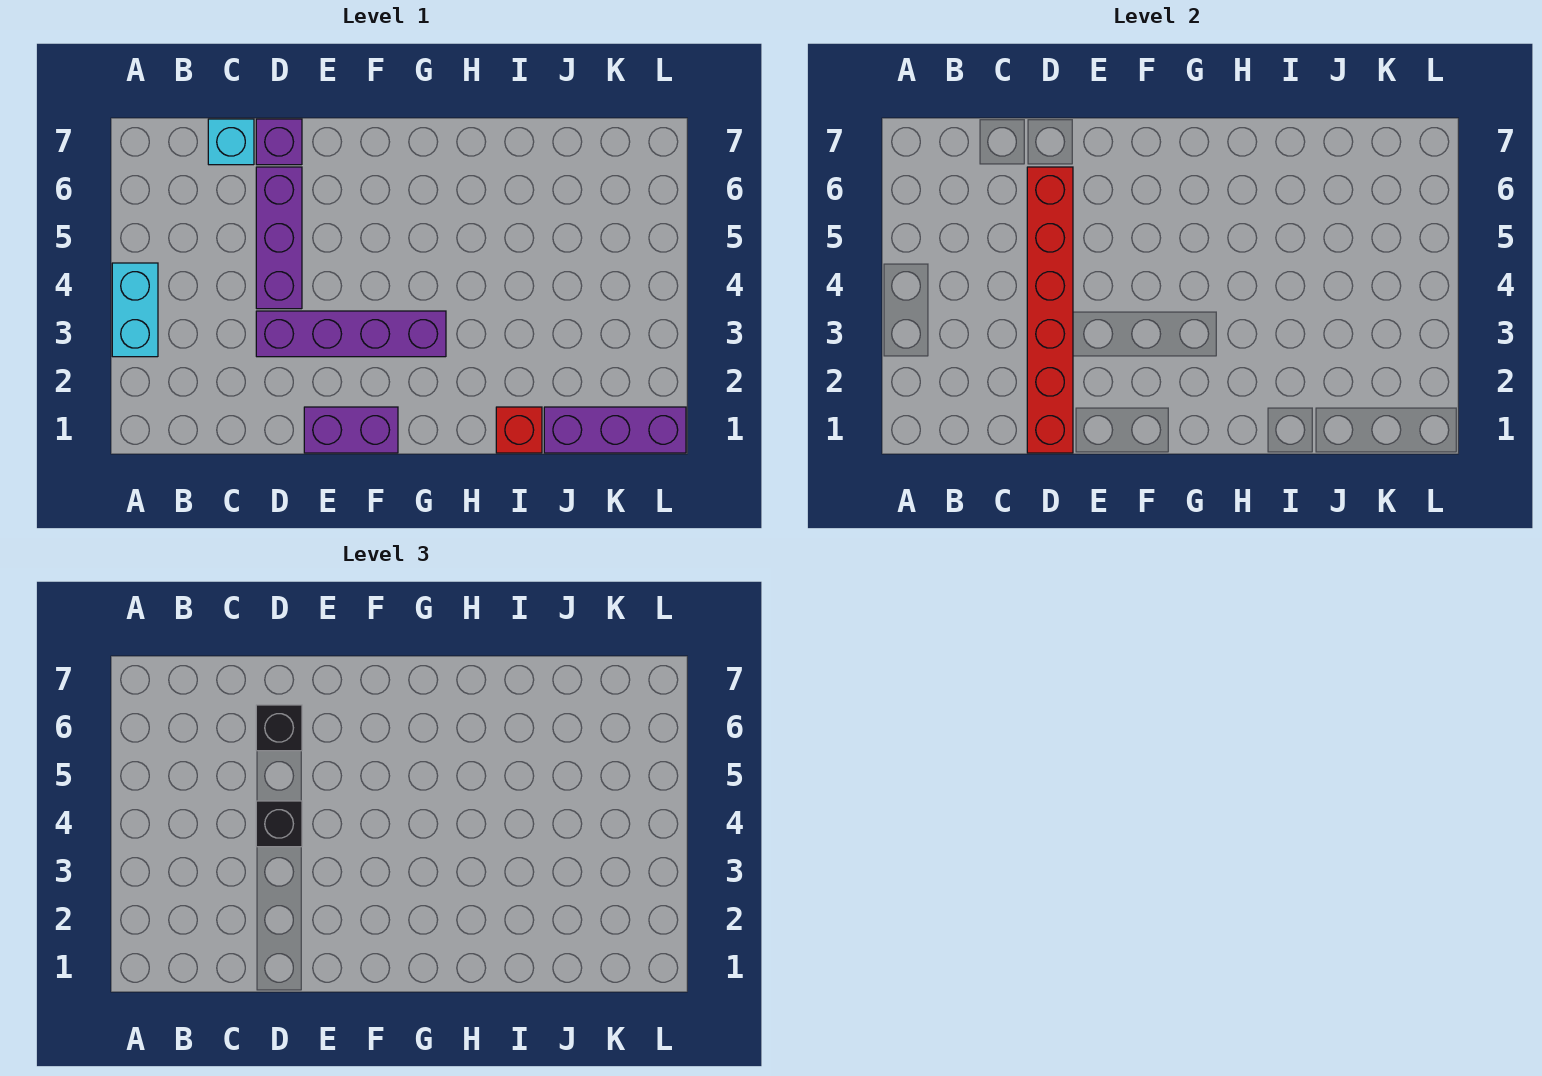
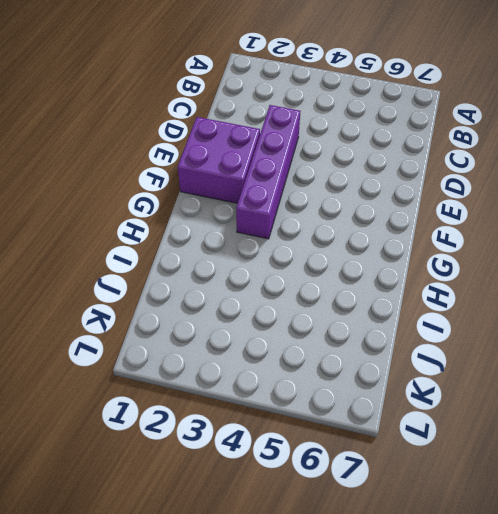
purple brick E1:F2 level 1 -> purple brick E1:F1 level 1
none -> cyan brick A3:A4 level 1
none -> cyan brick C7 level 1

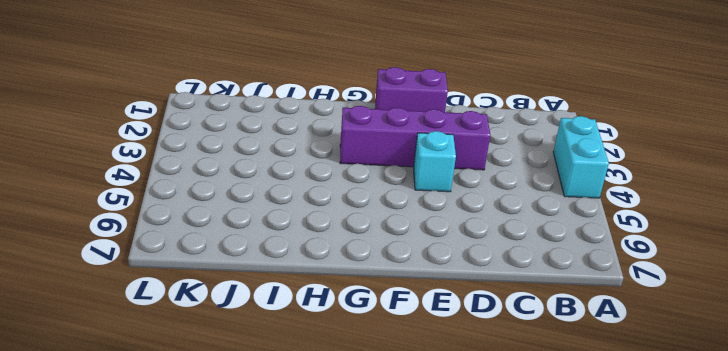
cyan brick E4 level 1 -> cyan brick C7 level 1
none -> purple brick D4:D6 level 1
none -> purple brick D7 level 1

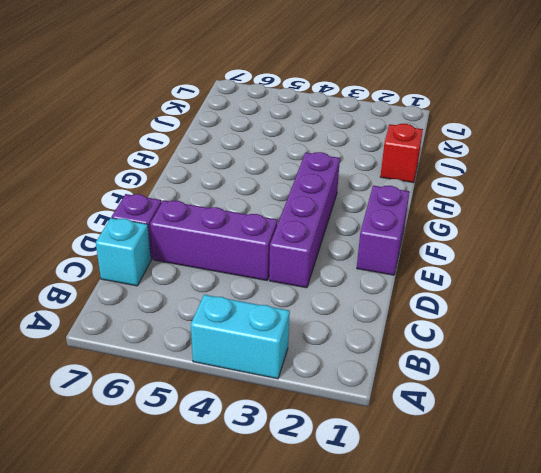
none -> purple brick J1:L1 level 1
none -> red brick D1:D6 level 2

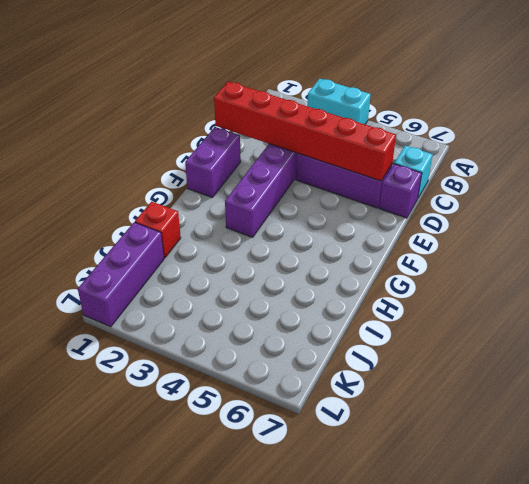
none -> black brick D4 level 3
none -> black brick D6 level 3

